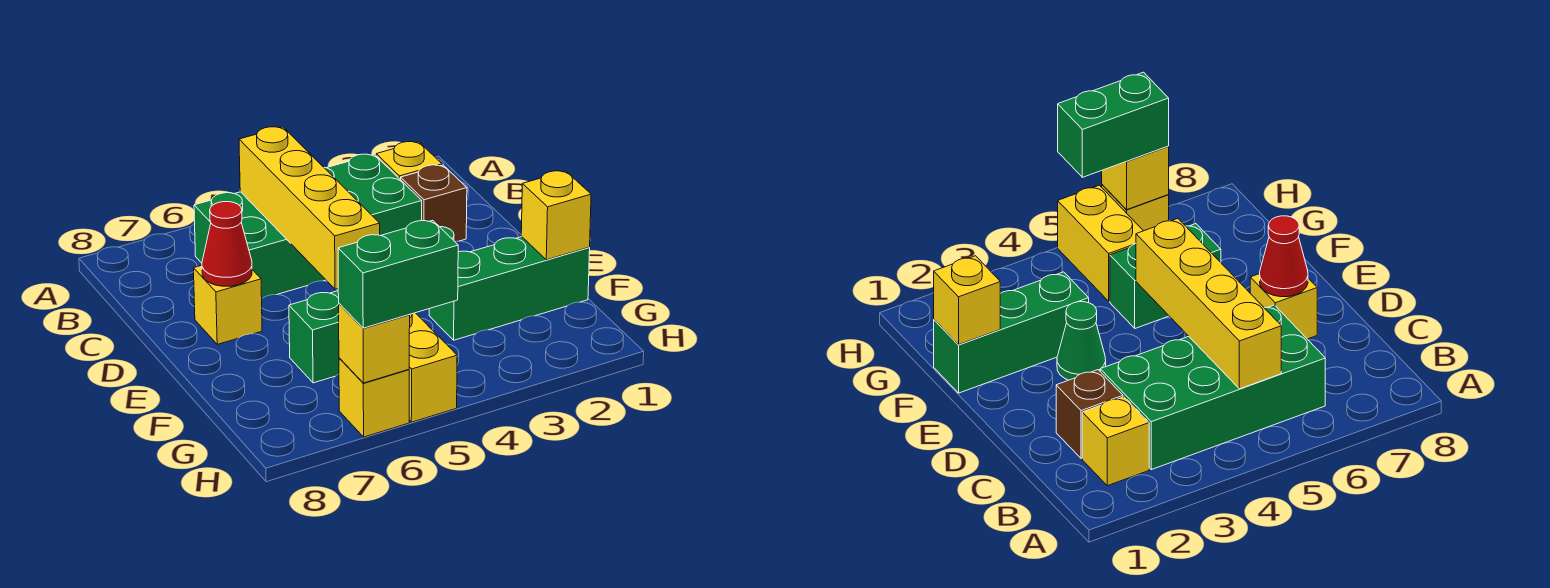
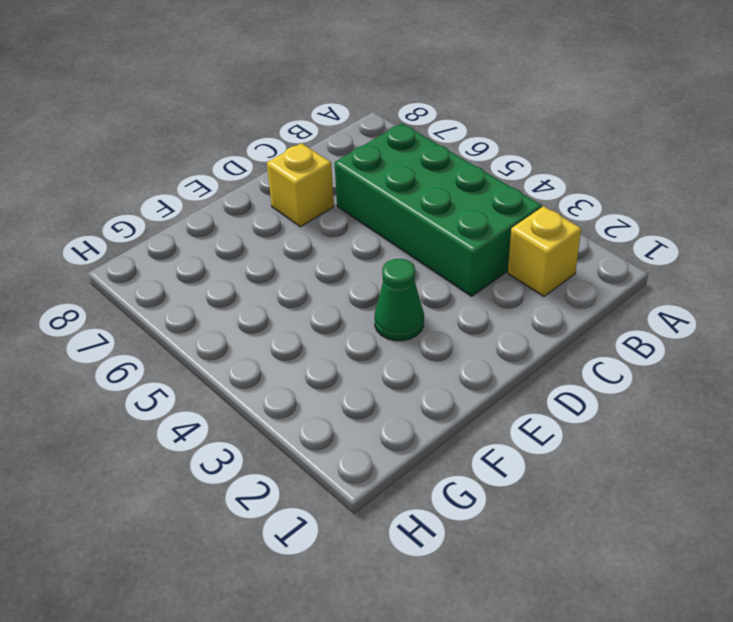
none -> brown brick C2 level 1
none -> green brick F1:F3 level 1
none -> green brick F5:F6 level 1

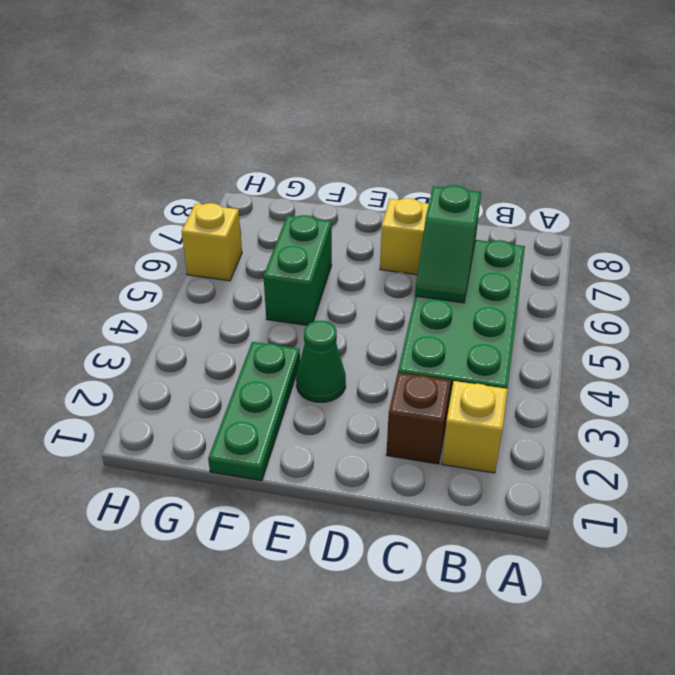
green slope C5:C6 level 2 top 6 -> yellow brick B5:E5 level 2
green plate F1:F3 level 1 -> green brick F1:F3 level 1
none -> yellow brick G5:H5 level 1
none -> red cone D7 level 2
none -> yellow brick F1 level 2

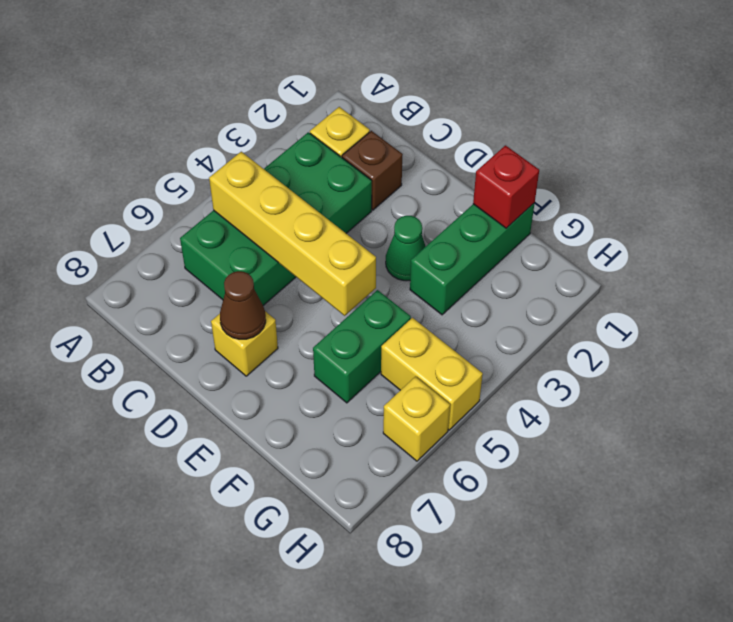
brown cone D7 level 2 -> red cone D7 level 2
red brick F1 level 2 -> yellow brick F1 level 2
none -> yellow brick H6 level 2
none -> green brick H5:H6 level 3

